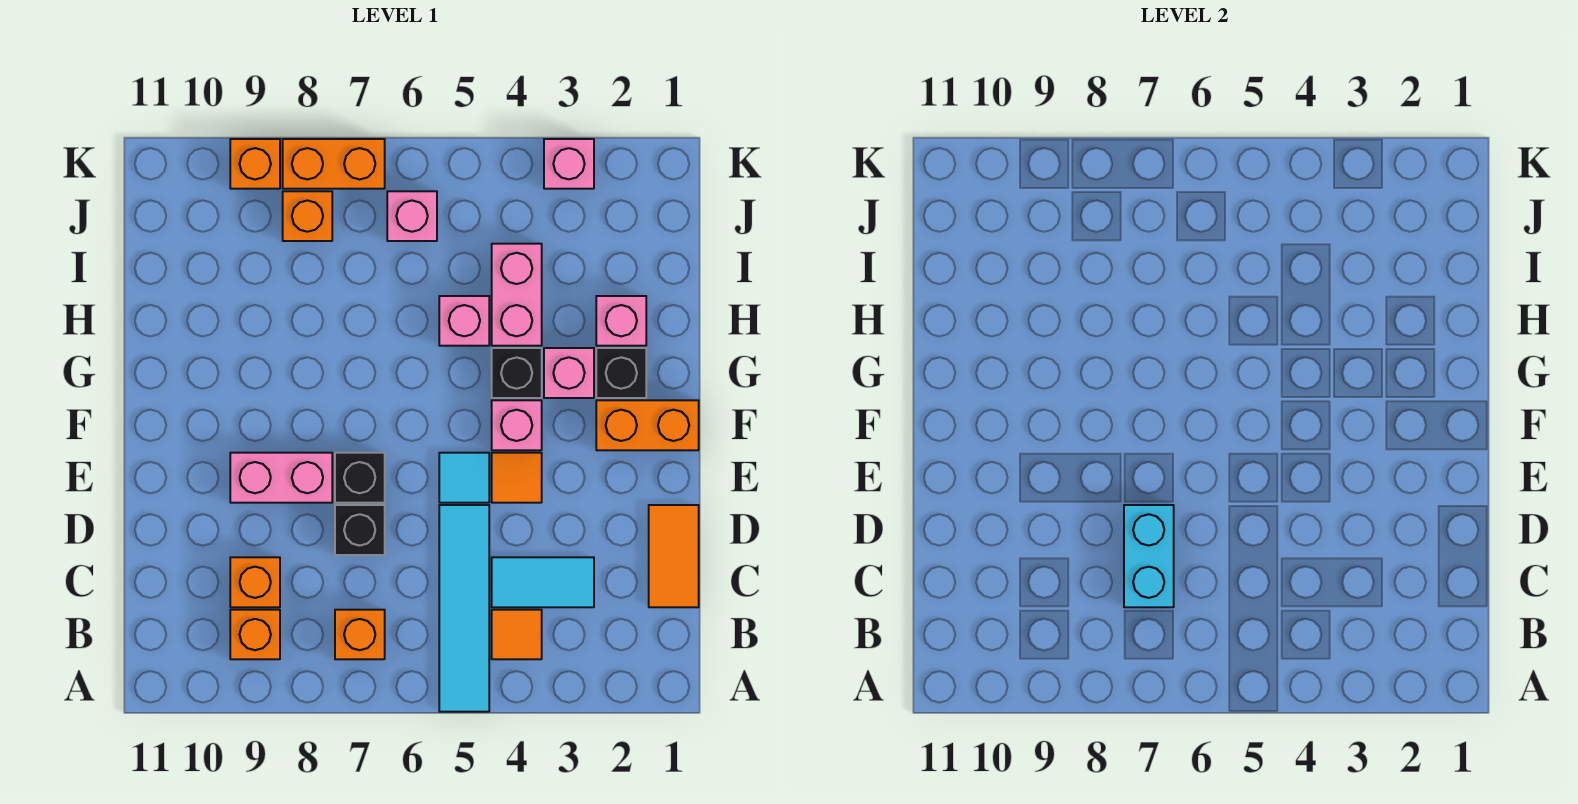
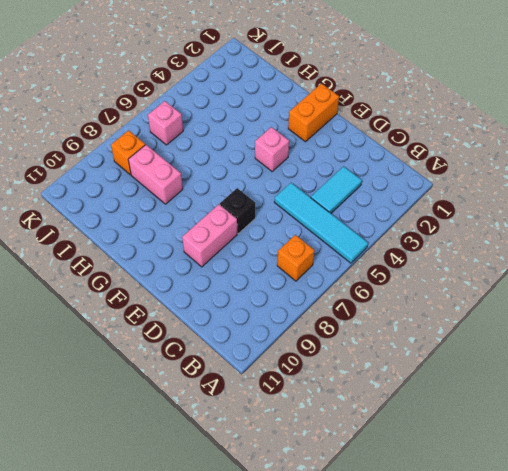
pink brick H8:I8 level 1 -> pink brick H4:I4 level 1
none -> orange tile B4 level 1
none -> orange brick B9 level 1
none -> orange tile C1:D1 level 1

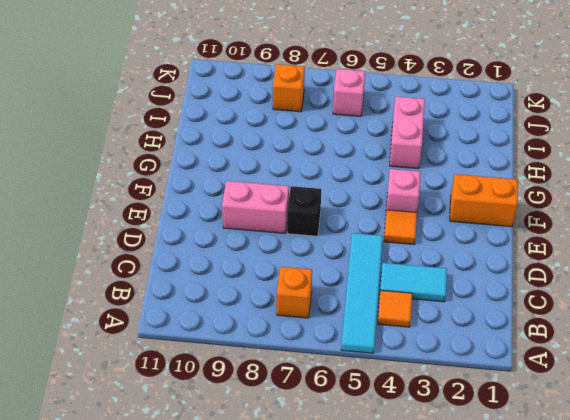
none -> orange brick B9 level 1
none -> orange tile C1:D1 level 1
none -> orange brick C9 level 1

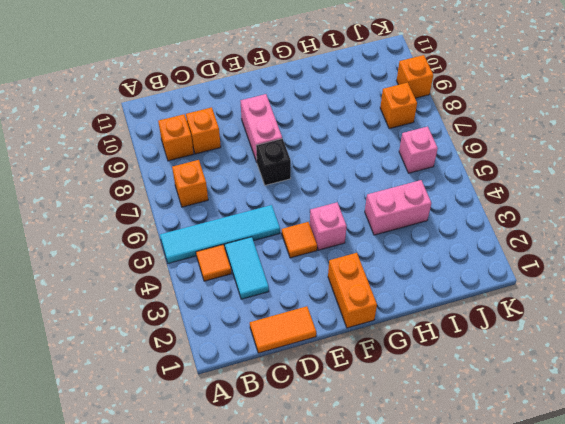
none -> black brick D7 level 1
none -> cyan tile E5 level 1
none -> black brick G2 level 1

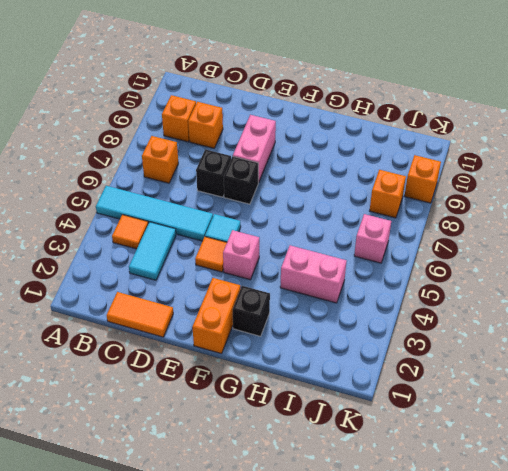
none -> pink brick G3 level 1
none -> black brick G4 level 1
none -> pink brick H2 level 1

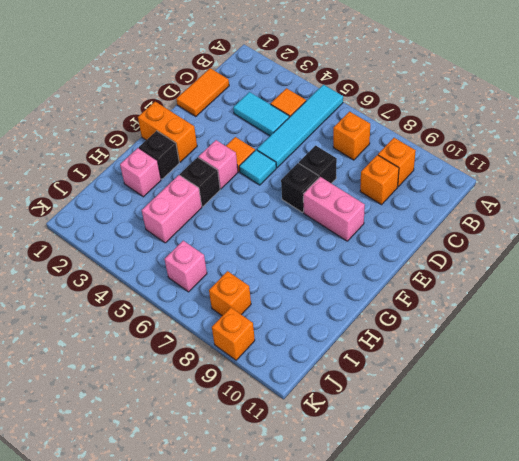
none -> pink brick G3 level 1
none -> pink brick H5 level 1
none -> pink brick K3 level 1

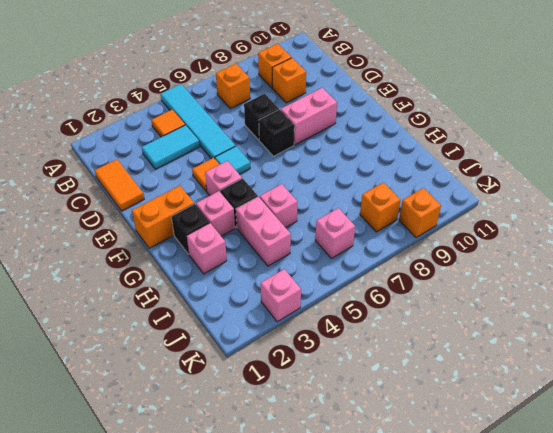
none -> orange brick K7:K8 level 1
none -> cyan brick C7:D7 level 2

